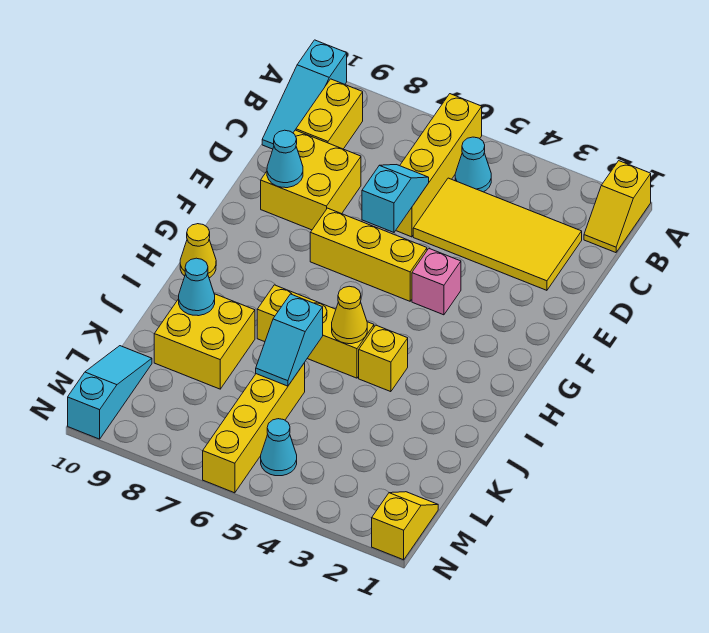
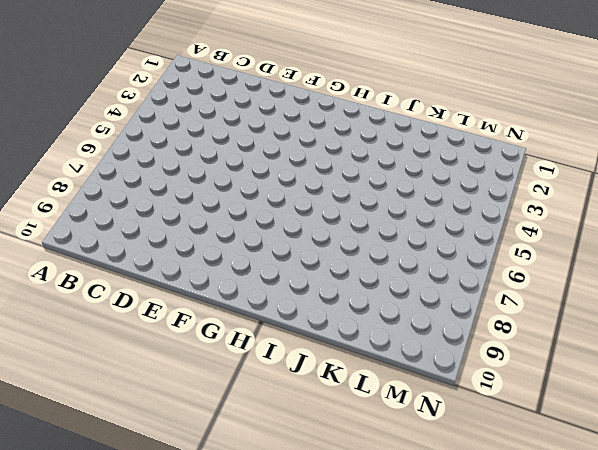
none -> yellow slope A1:B1 level 1 top A
none -> yellow brick A6:D6 level 1
none -> cyan slope A10:C10 level 1 top A

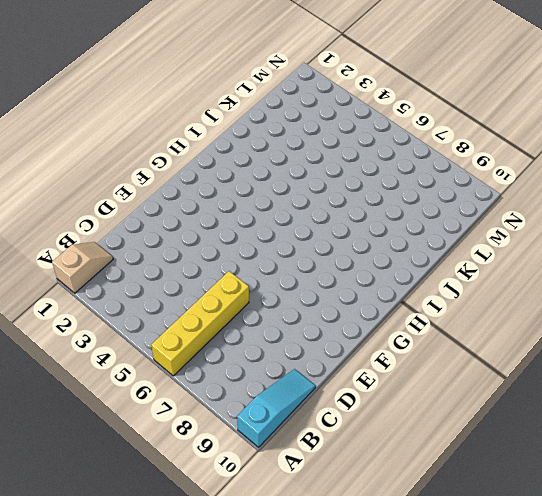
tan slope A1:B1 level 1 top A -> yellow slope A1:B1 level 1 top A
none -> cyan cone B5 level 1
none -> yellow brick B9:C9 level 1
none -> yellow tile C2:D5 level 1

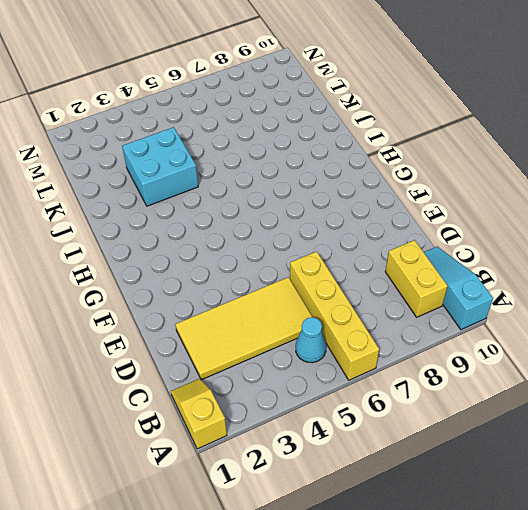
cyan brick J3:K4 level 1 -> none
none -> yellow brick D8:E9 level 1
none -> pink brick F4 level 1
none -> yellow brick F5:F7 level 1

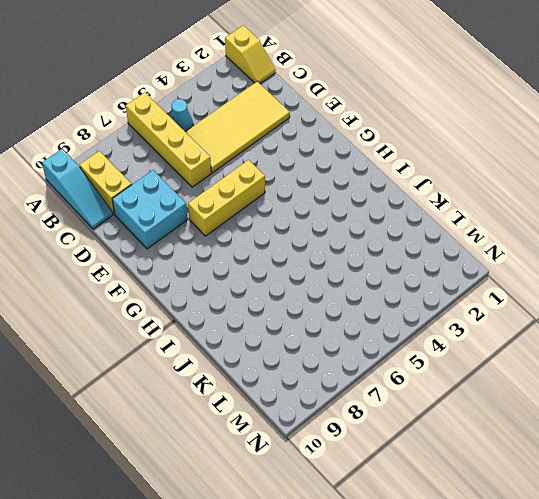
cyan brick D8:E9 level 1 -> yellow brick D8:E9 level 1
none -> pink brick F4 level 1
none -> yellow cone H10 level 1
none -> yellow brick I4 level 1

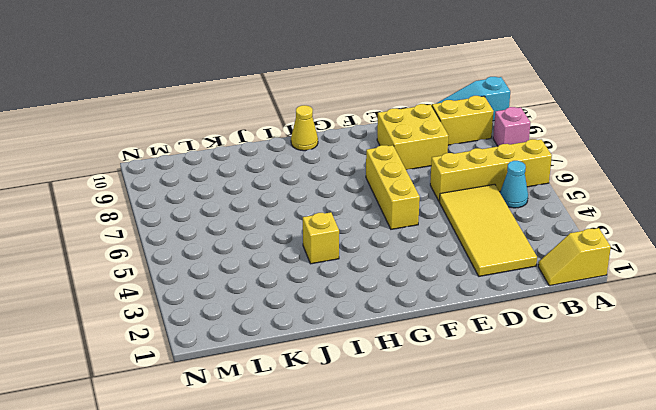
pink brick A8 level 1 -> pink brick F4 level 1
none -> yellow brick I5:I7 level 1
none -> yellow brick J8:K9 level 1
none -> yellow brick K6:N6 level 1

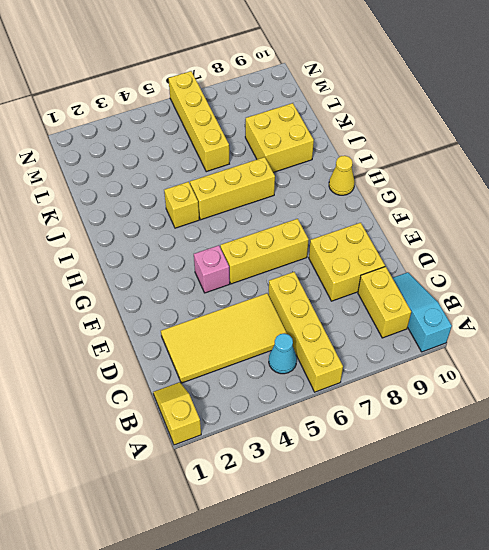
none -> cyan slope L10:N10 level 1 top N
none -> yellow slope M1:N1 level 1 top N
none -> cyan cone M5 level 1

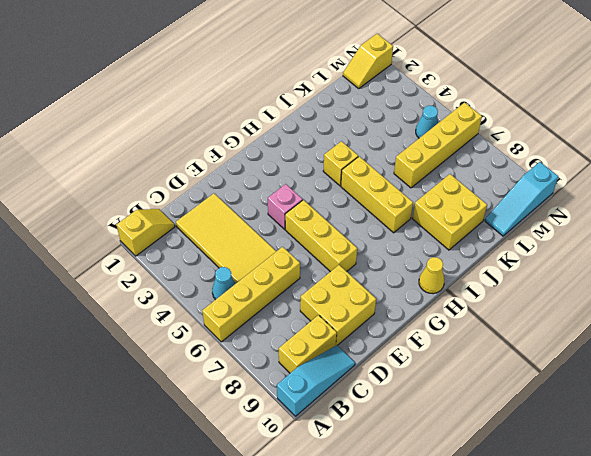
none -> cyan slope D6:E6 level 2 top E
none -> cyan cone E9 level 2
none -> yellow cone I5 level 2

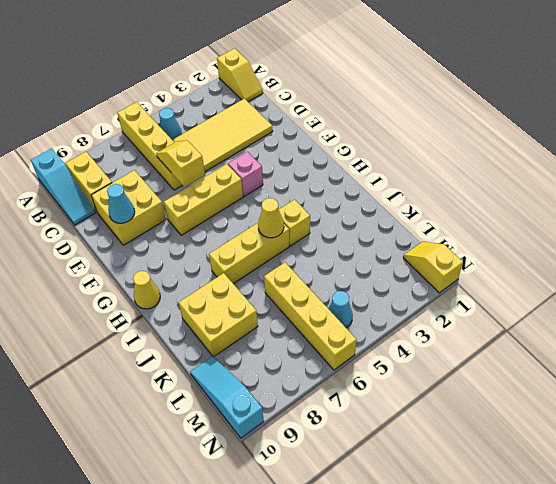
yellow slope D6:E6 level 2 top E -> cyan slope D6:E6 level 2 top E
none -> cyan slope J6:K6 level 2 top J
none -> cyan cone J9 level 2

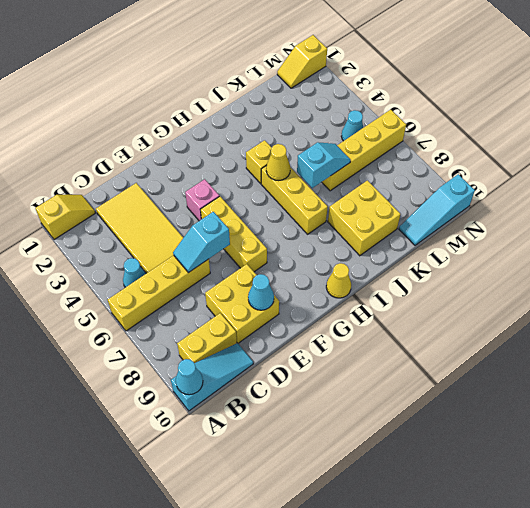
cyan cone A10 level 2 -> cyan cone J9 level 2

